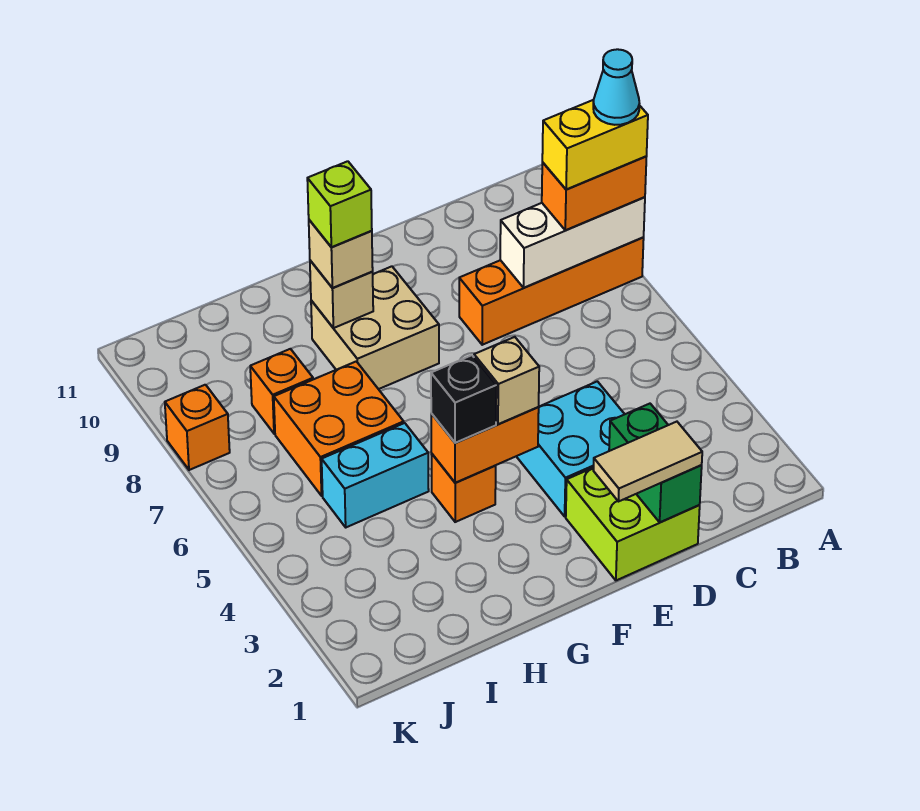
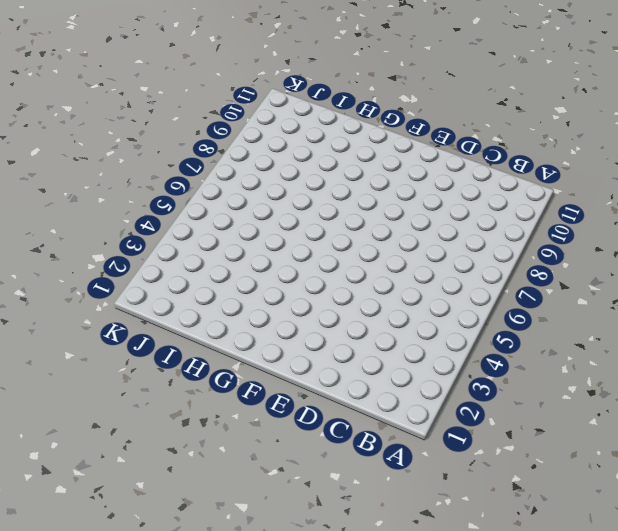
none -> orange brick A8:D8 level 1
none -> lime brick D1:E2 level 1
none -> cyan brick D3:E4 level 1

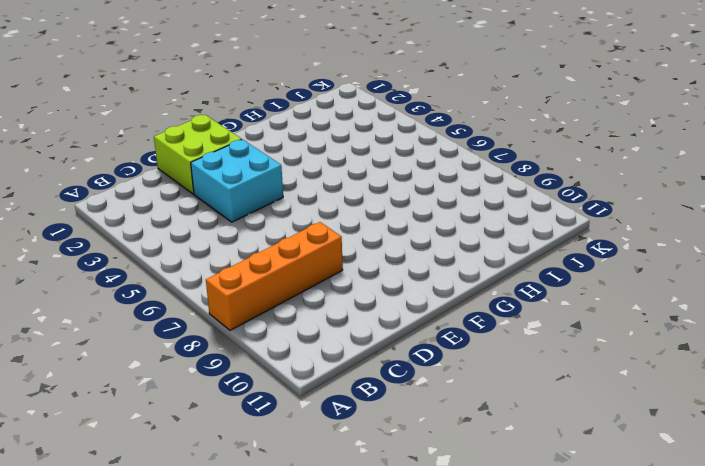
none -> tan brick F8:G9 level 1
none -> orange brick G4 level 1
none -> cyan brick H5:I5 level 1

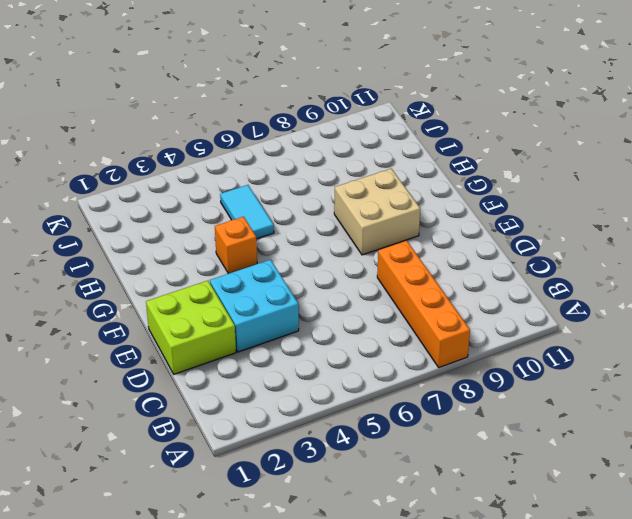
cyan tile H5:I5 level 1 -> cyan brick H5:I5 level 1
none -> orange brick H6:I7 level 1
none -> orange brick I8 level 1
none -> orange brick K8 level 1

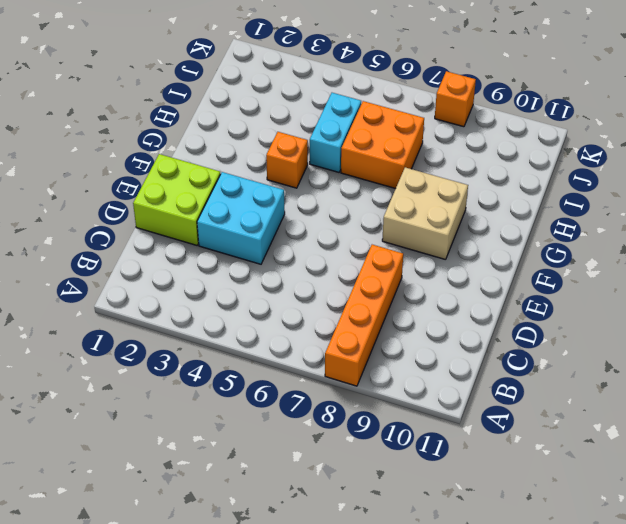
none -> orange brick I8 level 1
none -> white brick A8:C8 level 2
none -> green brick D1:D2 level 2

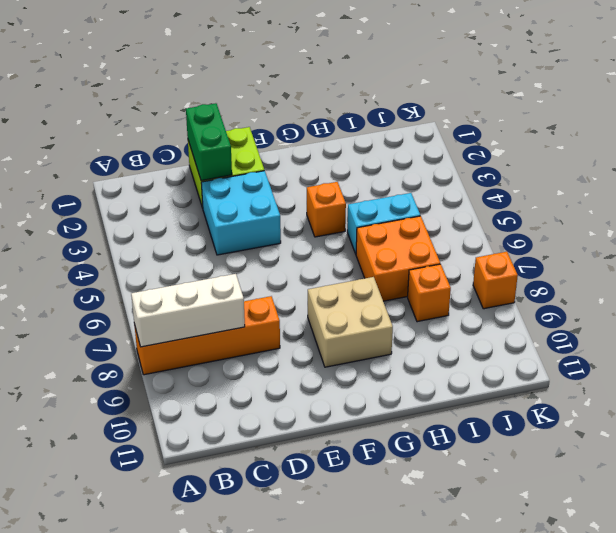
none -> orange brick F4:G4 level 2
none -> tan brick G9 level 2
none -> orange brick A8:B8 level 3

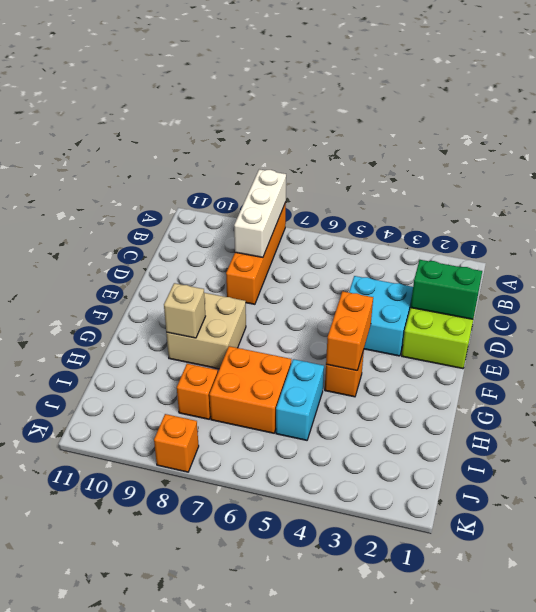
none -> orange brick A8:B8 level 3
none -> tan tile D1:E1 level 3
none -> tan brick F4 level 3

